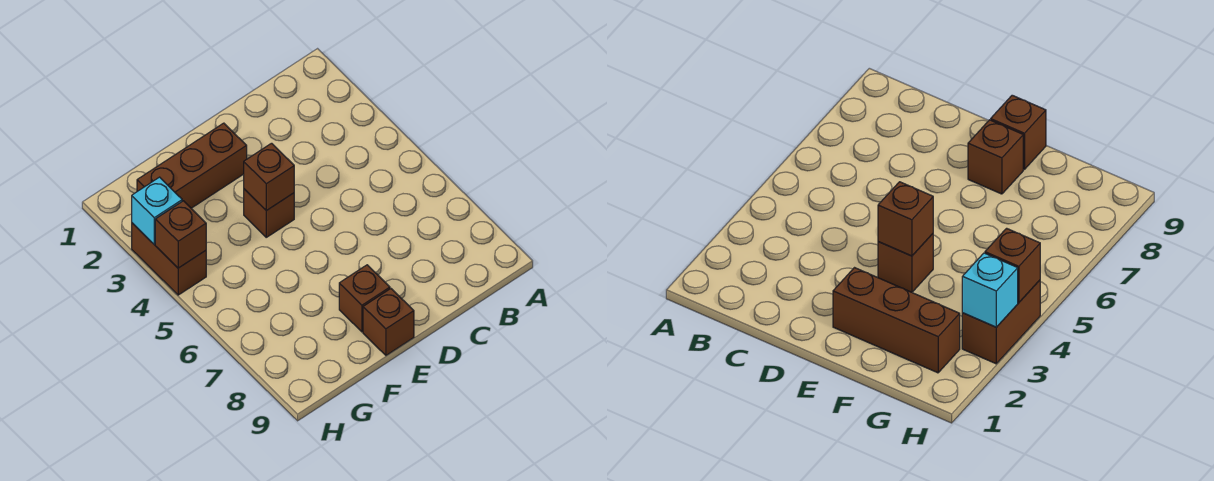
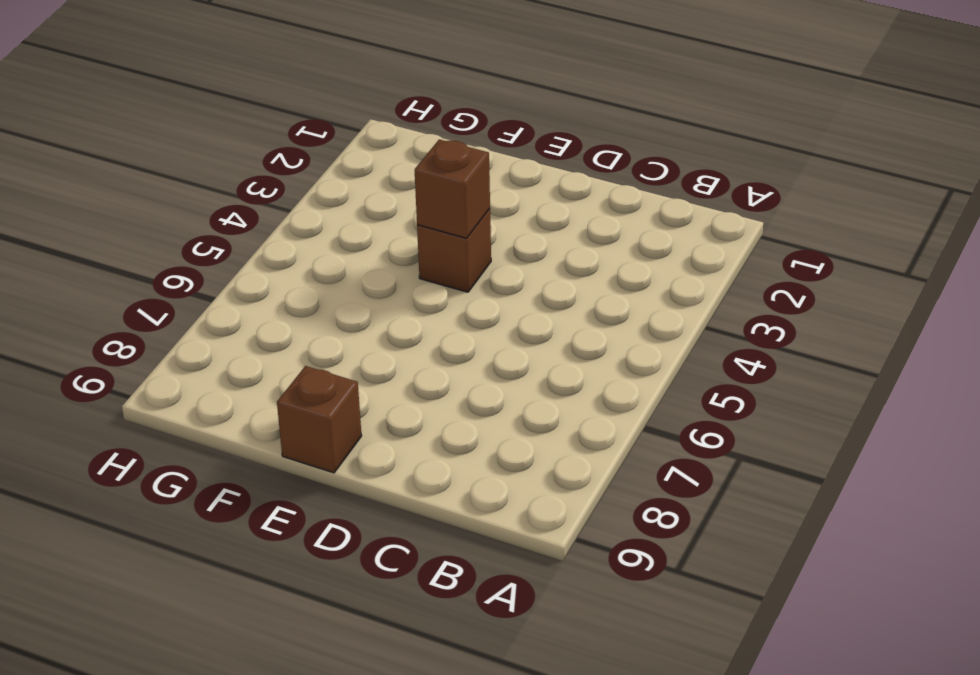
none -> brown brick E2:G2 level 1
none -> brown brick E8 level 1

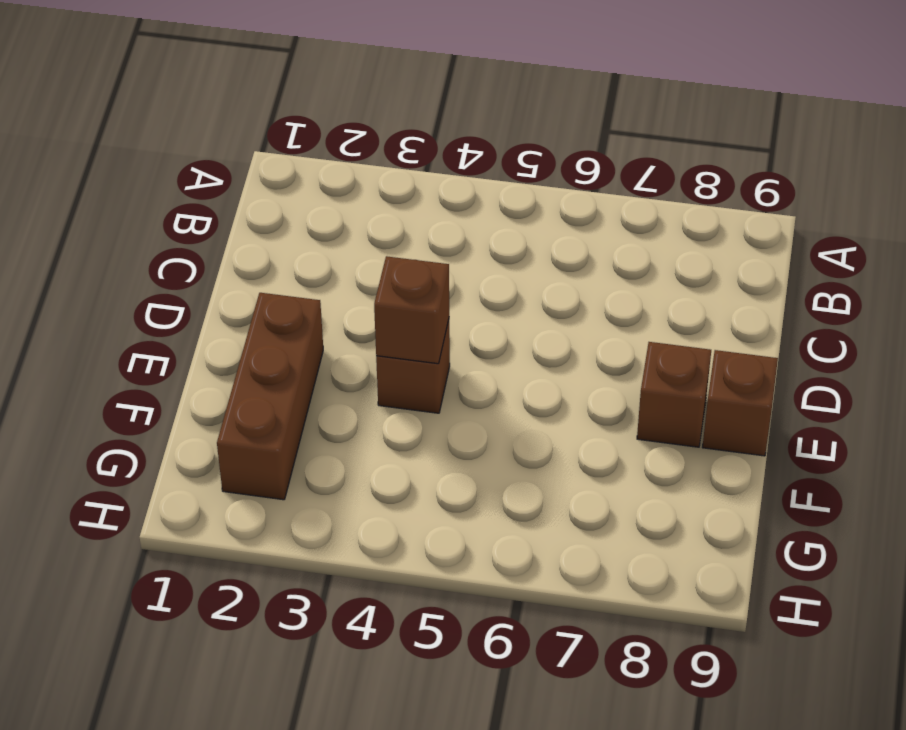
none -> brown brick H3:H4 level 1
none -> cyan brick H3 level 2

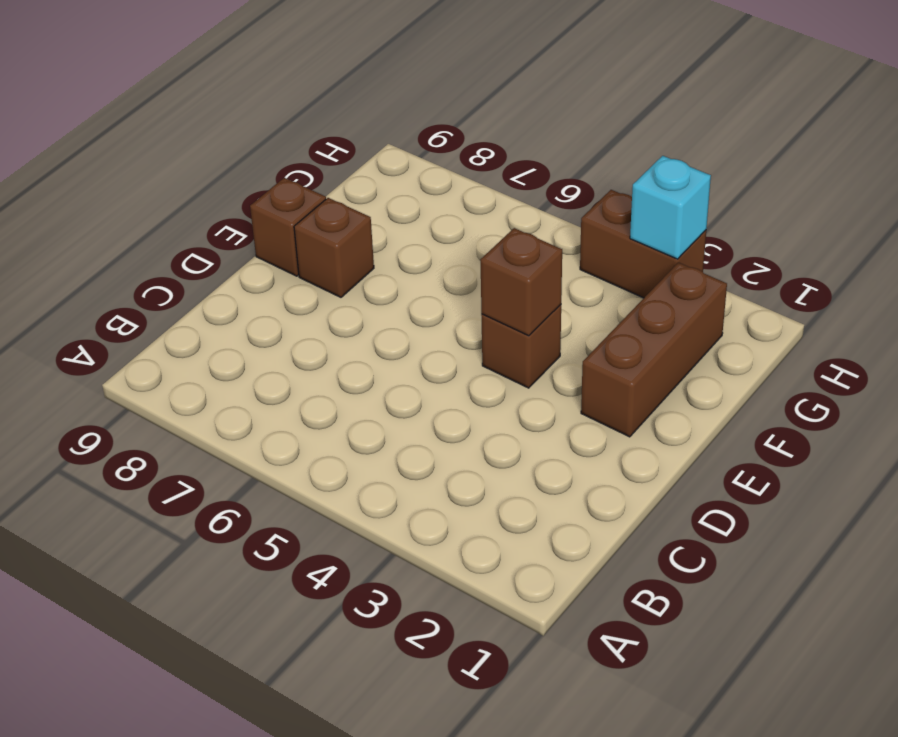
none -> brown brick H4 level 2

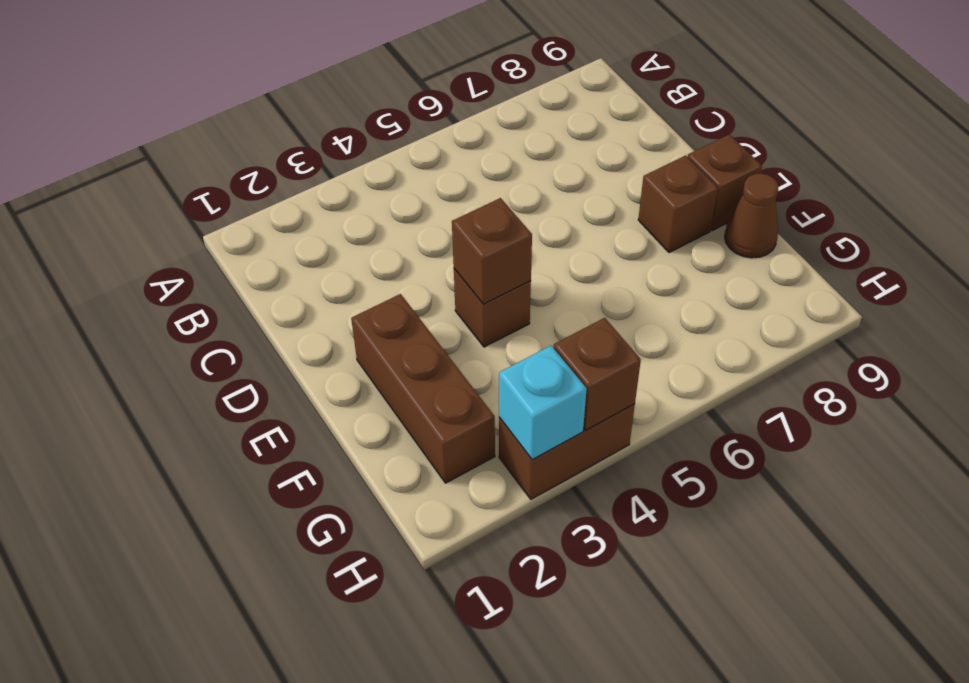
brown cone F9 level 1 -> none

